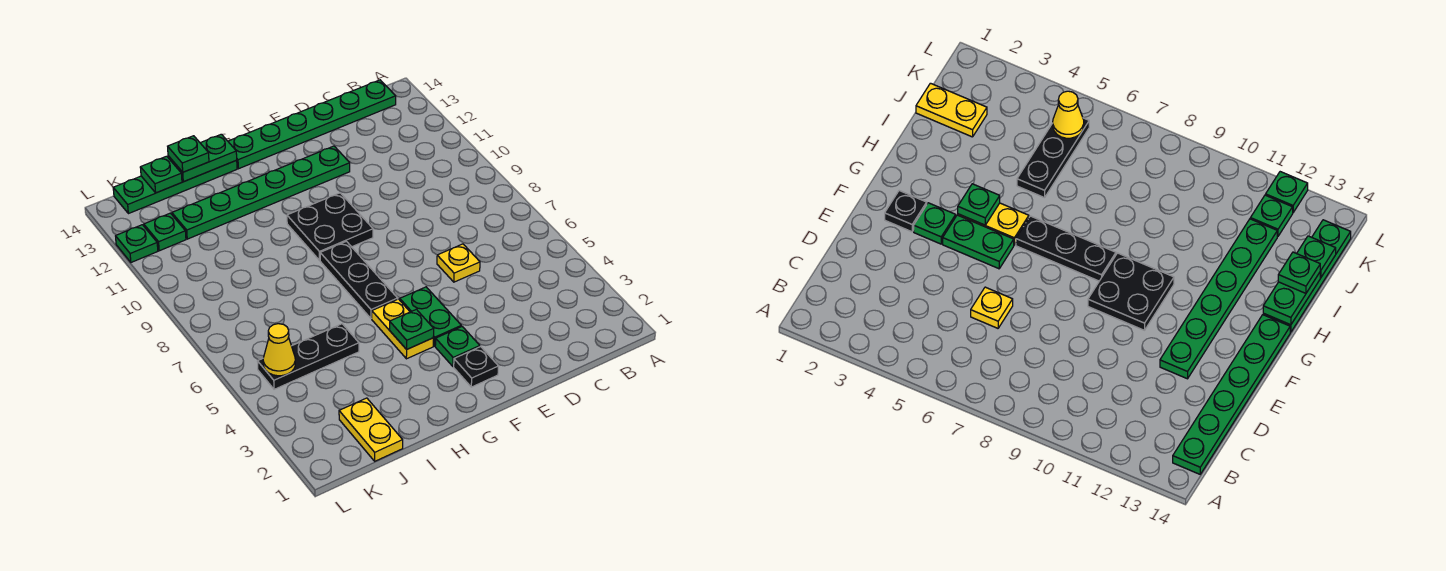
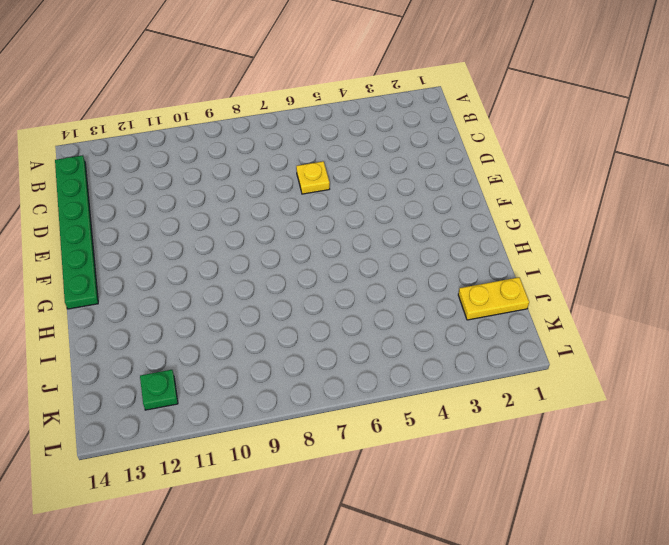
none -> green plate E12:J12 level 1
none -> black plate F2 level 1
none -> green plate F3 level 1

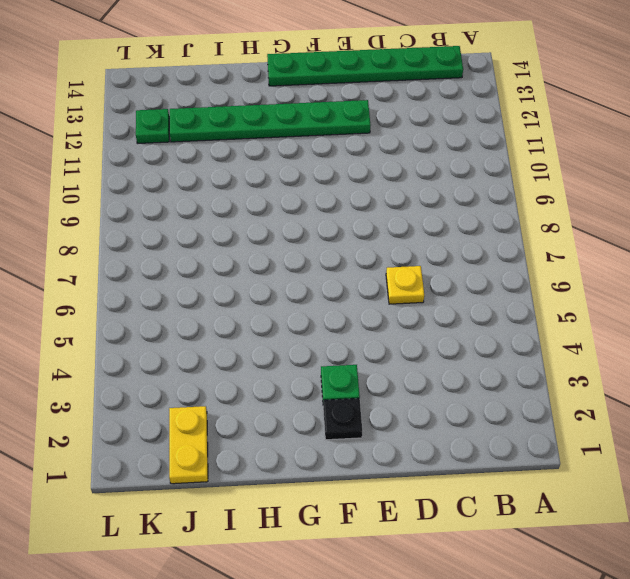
none -> green plate F4:F5 level 1
none -> black plate F9:G10 level 1
none -> yellow plate G4:G5 level 1

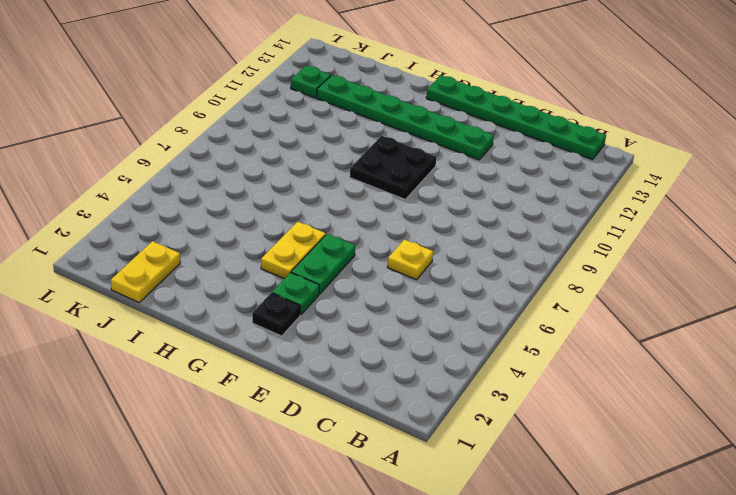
none -> black plate G6:G8 level 1
none -> green plate H14:K14 level 1
none -> black plate I5:K5 level 1

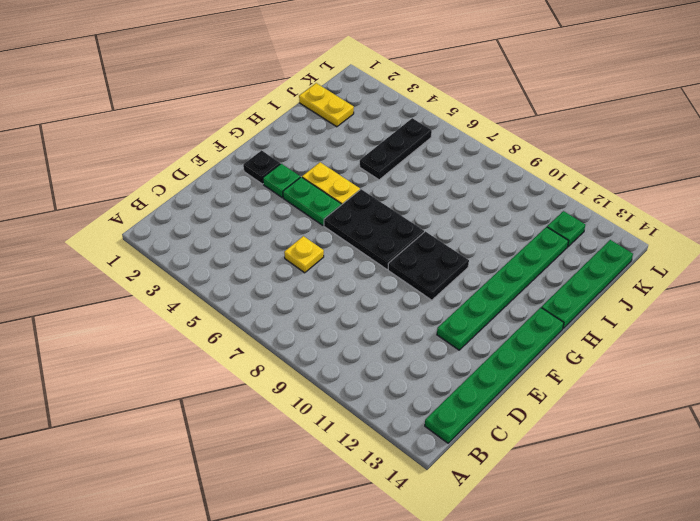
black plate F6:G8 level 1 -> black plate G6:G8 level 1
none -> green plate L12 level 1
none -> green plate G4 level 2
none -> green plate H14:I14 level 2

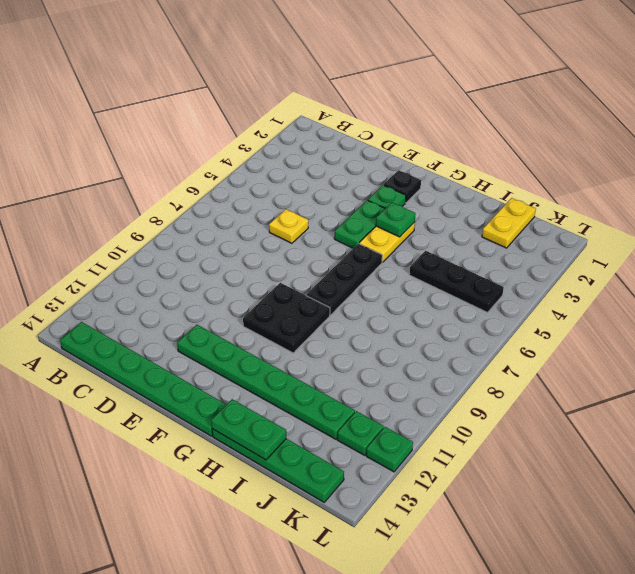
none -> green plate J14 level 2
none -> yellow cone K5 level 2
none -> green plate I14 level 3

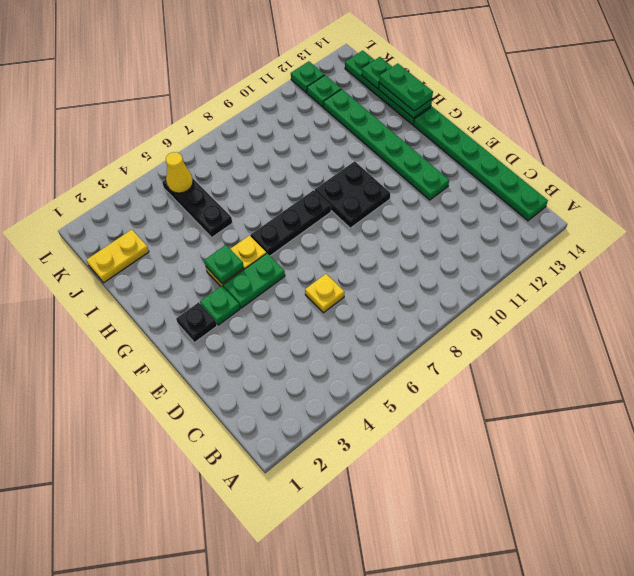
green plate H14:I14 level 3 -> green plate I14 level 3

